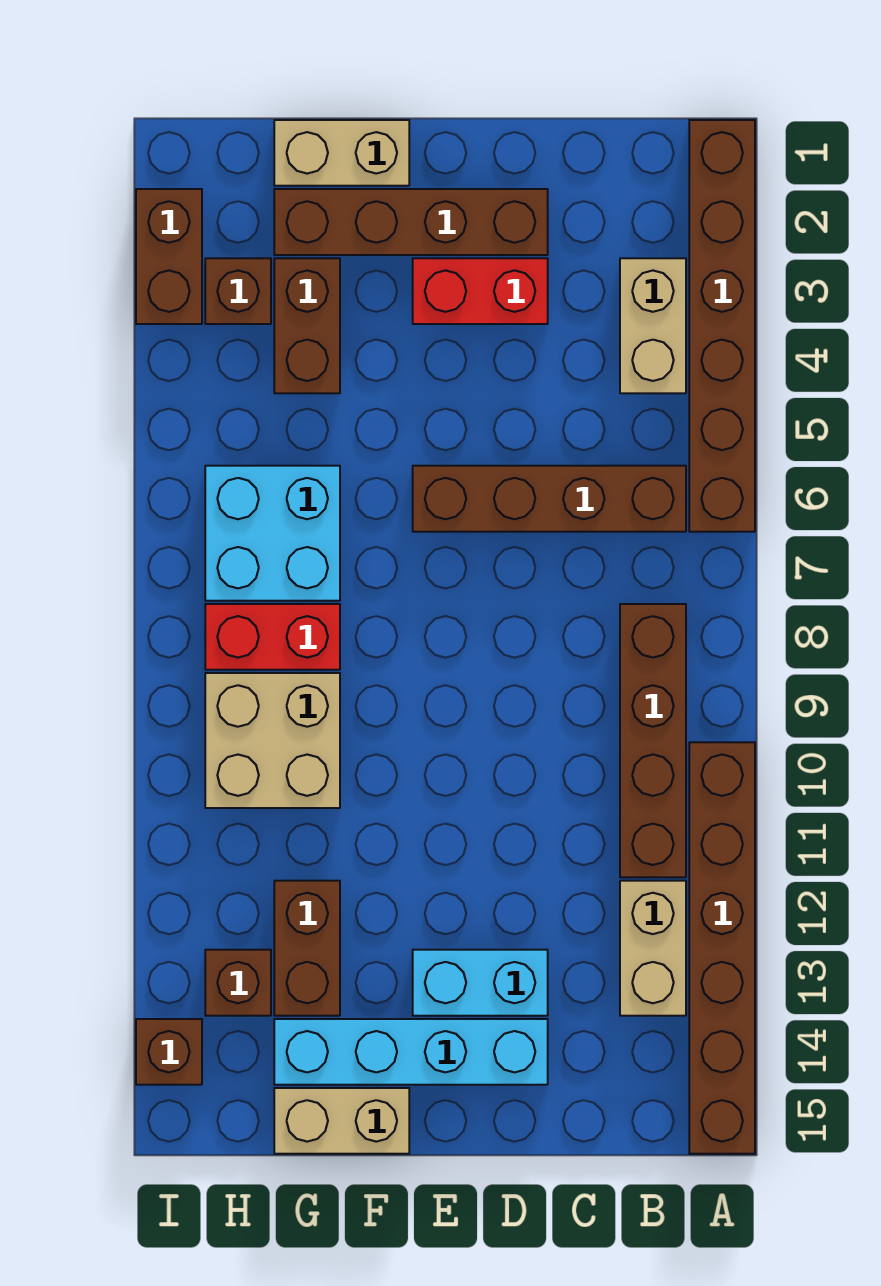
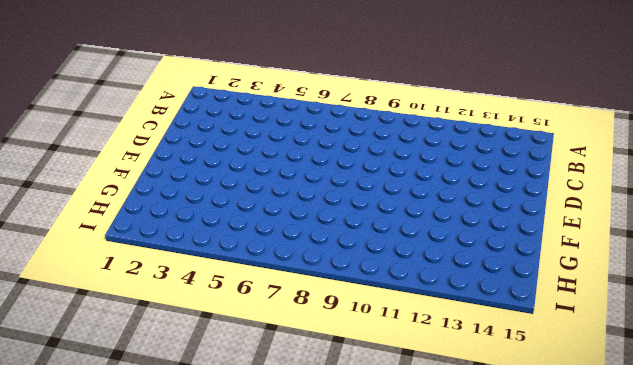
none -> brown brick A1:A6 level 1
none -> brown brick A10:A15 level 1
none -> tan brick B3:B4 level 1

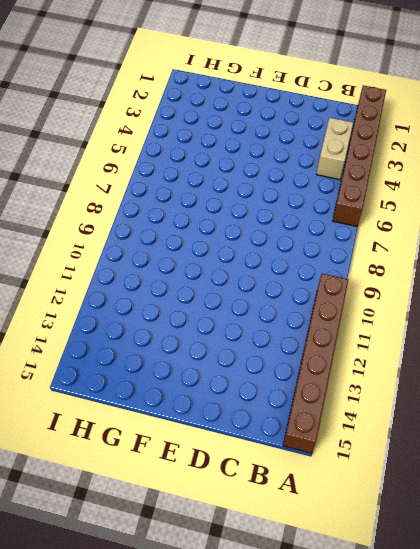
none -> brown brick B6:E6 level 1
none -> brown brick B8:B11 level 1
none -> tan brick B12:B13 level 1

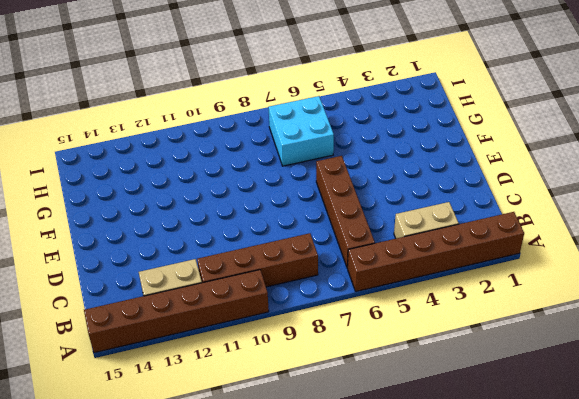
none -> brown brick D2:G2 level 1
none -> red brick D3:E3 level 1
none -> cyan brick D13:E13 level 1

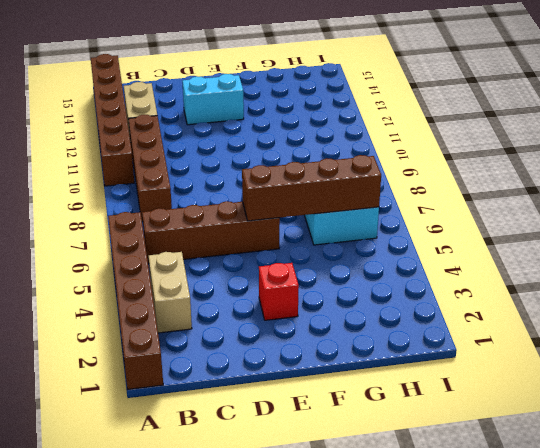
red brick E3 level 1 -> red brick D3:E3 level 1
brown brick E6:H6 level 2 -> brown brick D2:G2 level 1
none -> cyan brick D14:G14 level 1
none -> tan brick F1:G1 level 1
none -> tan brick F15:G15 level 1

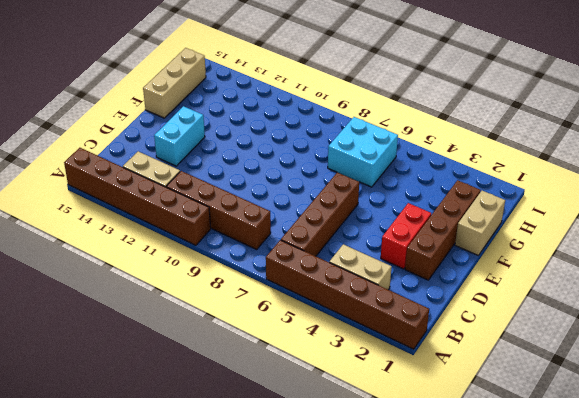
tan brick F15:H15 level 1 -> tan brick F15:G15 level 1
none -> cyan brick D14:G14 level 1
none -> brown brick G3:G4 level 1
none -> red brick G8:H8 level 1

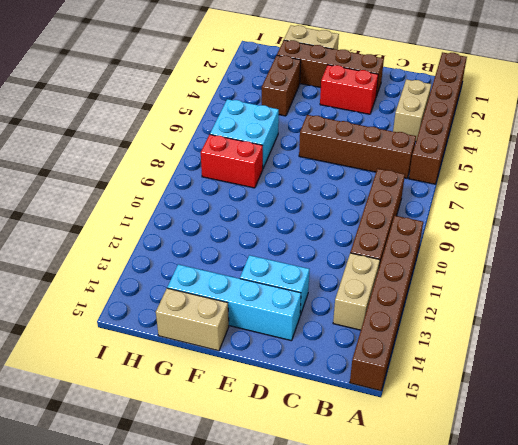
none -> tan brick G9:H10 level 1
none -> brown brick G12:G13 level 1
none -> brown brick H3 level 1

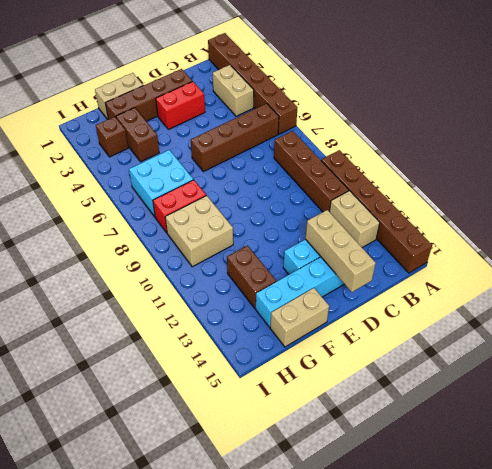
tan brick D13:D15 level 2 -> none
none -> brown brick H13 level 1
none -> brown brick I2:I3 level 1
none -> brown brick I14 level 1

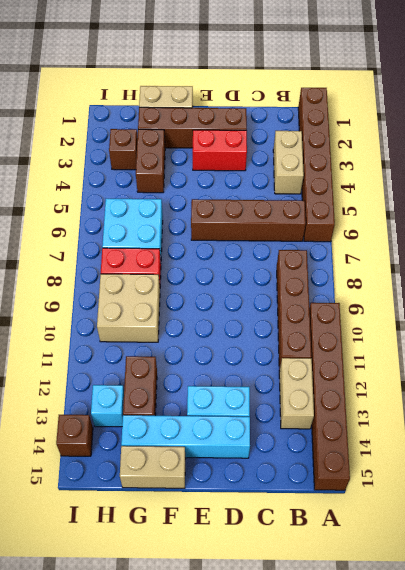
cyan brick H13 level 1 -> brown brick H13 level 1
none -> brown brick I2:I3 level 1

